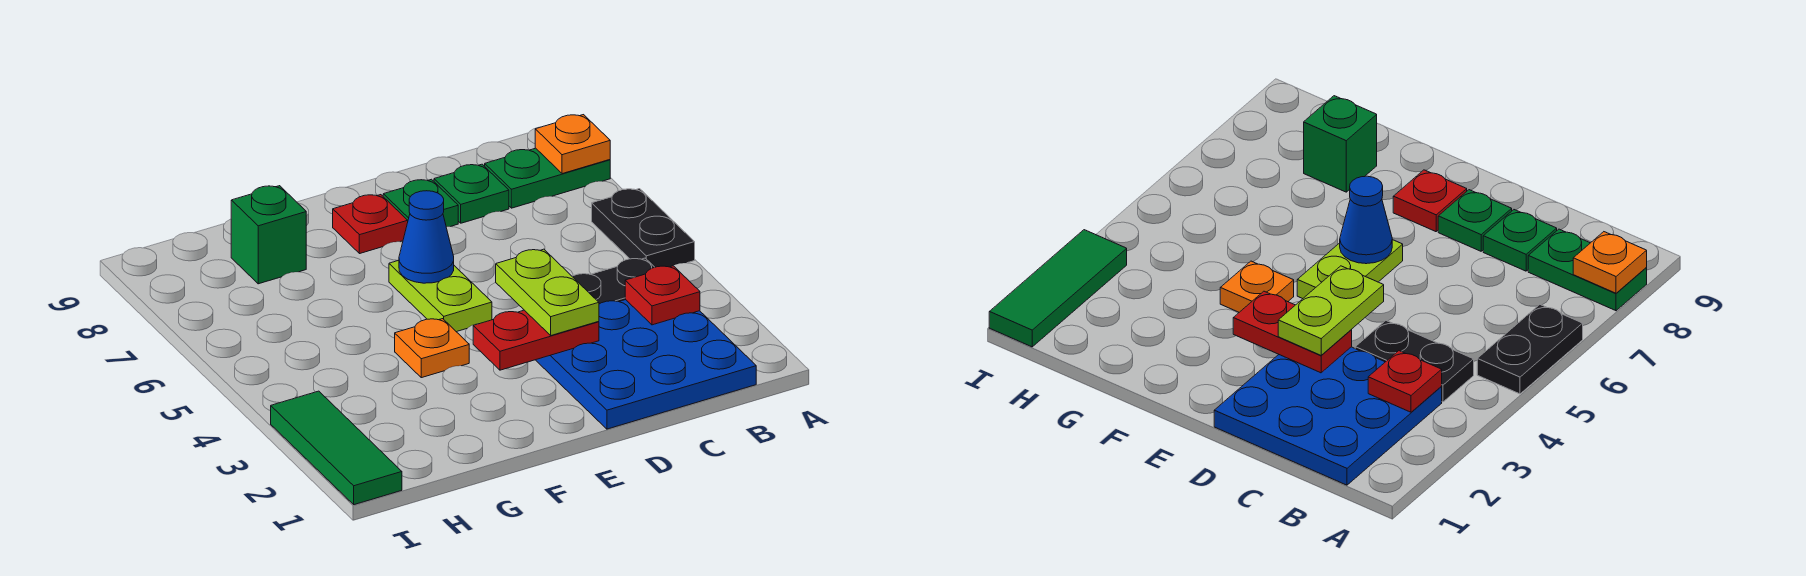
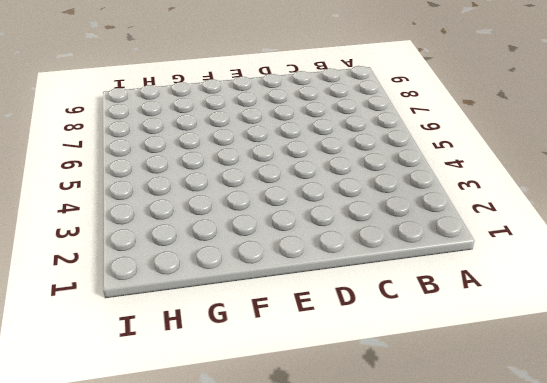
none -> black plate A5:A6 level 1
none -> green plate A8:B8 level 1
none -> blue plate B1:D3 level 1

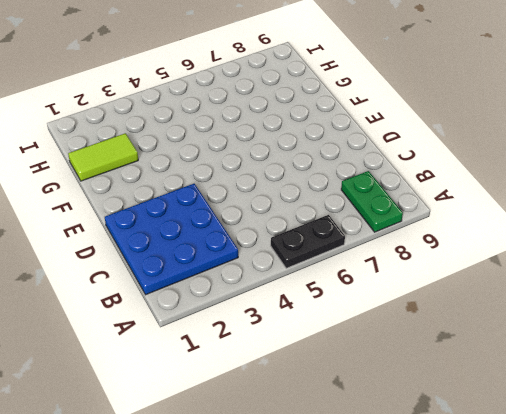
lime tile G1:G2 level 1 -> none
none -> black plate B4:C4 level 1
none -> green plate C8 level 1
none -> green plate D8 level 1

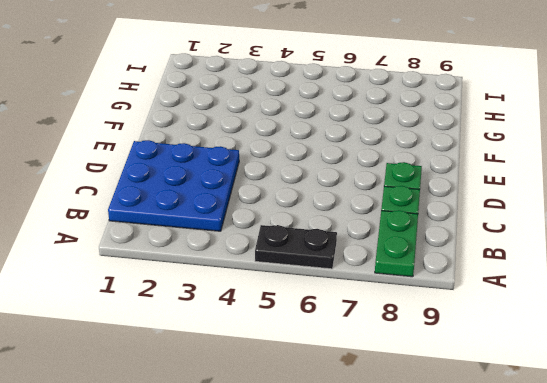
none -> black plate B4:C4 level 1
none -> lime plate E5:E6 level 1
none -> red plate E8 level 1

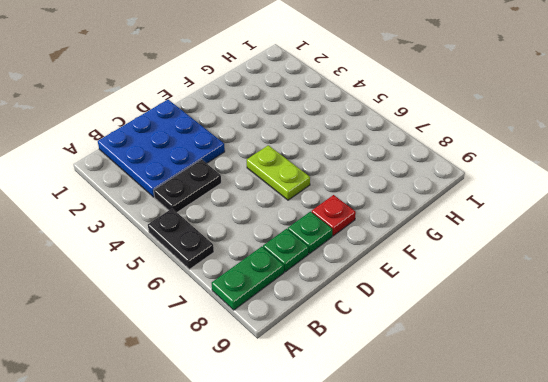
none -> orange plate F4 level 1
none -> green brick G8 level 1
none -> green tile I1:I3 level 1

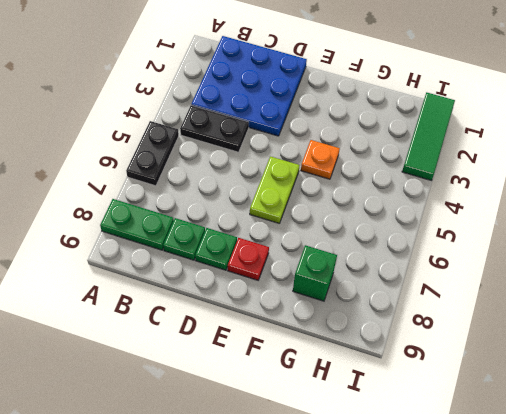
none -> orange plate A8 level 2
none -> red plate B3 level 2
none -> red plate D3:E3 level 2

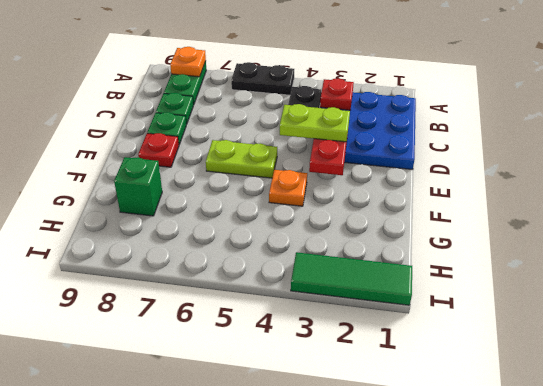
none -> blue cone E6 level 2

